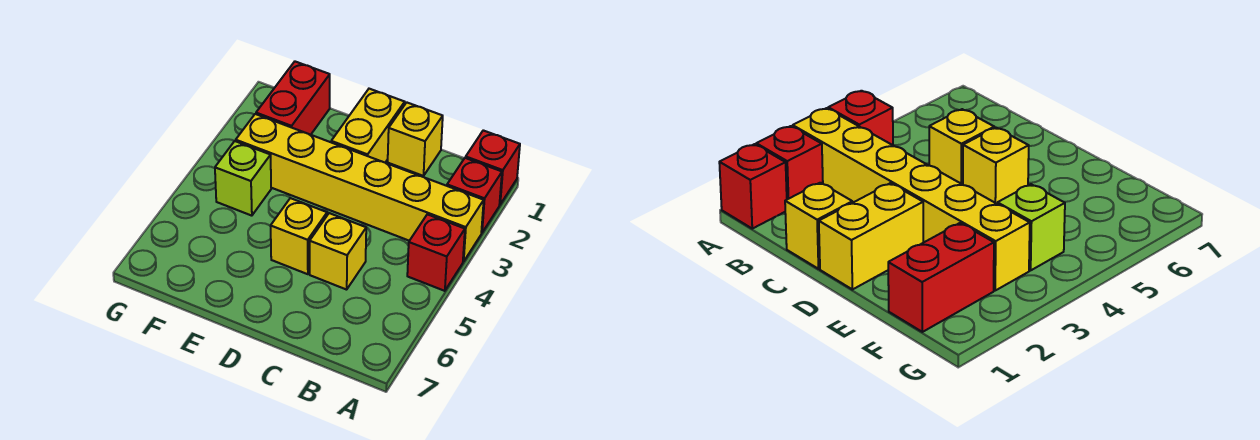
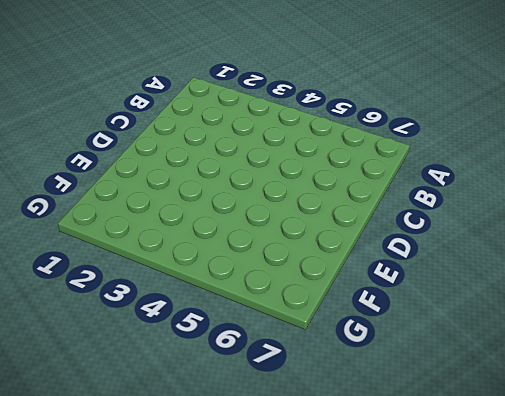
none -> red brick A1 level 1
none -> red brick A2 level 1

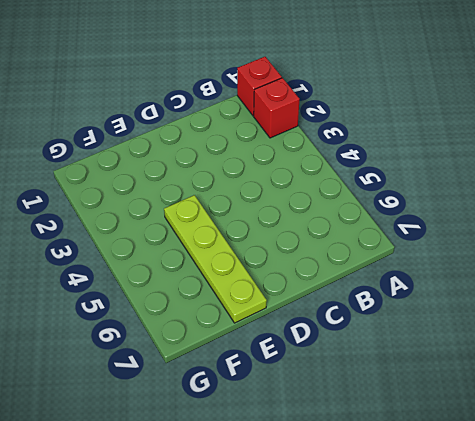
lime plate E4:E7 level 1 -> none
none -> yellow brick A3:F3 level 1
none -> red brick A4 level 1

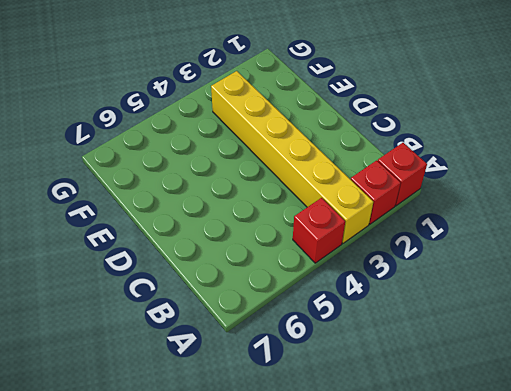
none -> yellow brick C1 level 1
none -> yellow brick C5 level 1

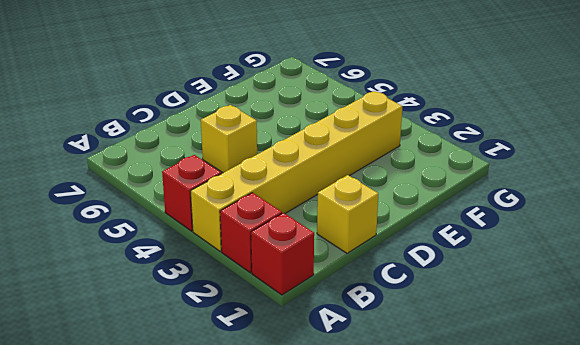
none -> yellow brick D1:D2 level 1
none -> yellow brick D5 level 1

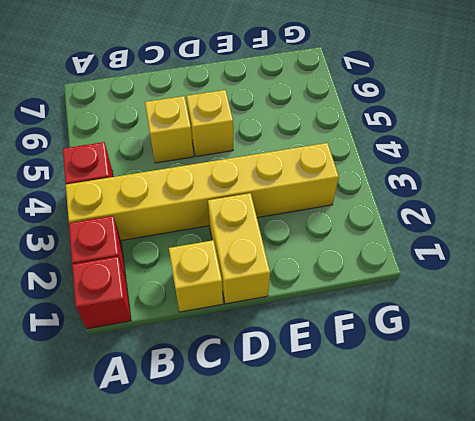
none -> red brick F1:F2 level 1
none -> lime brick F4 level 1

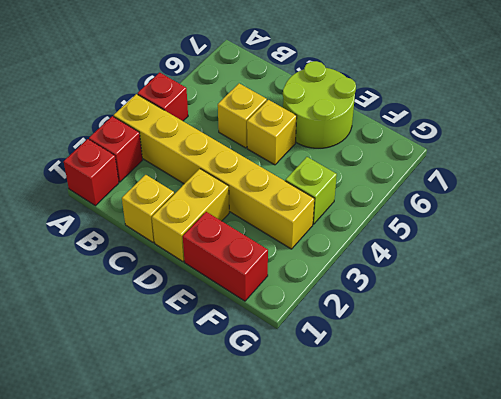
lime round brick D6:E7 level 1 -> none
red brick E1:F1 level 1 -> red brick F1:F2 level 1

